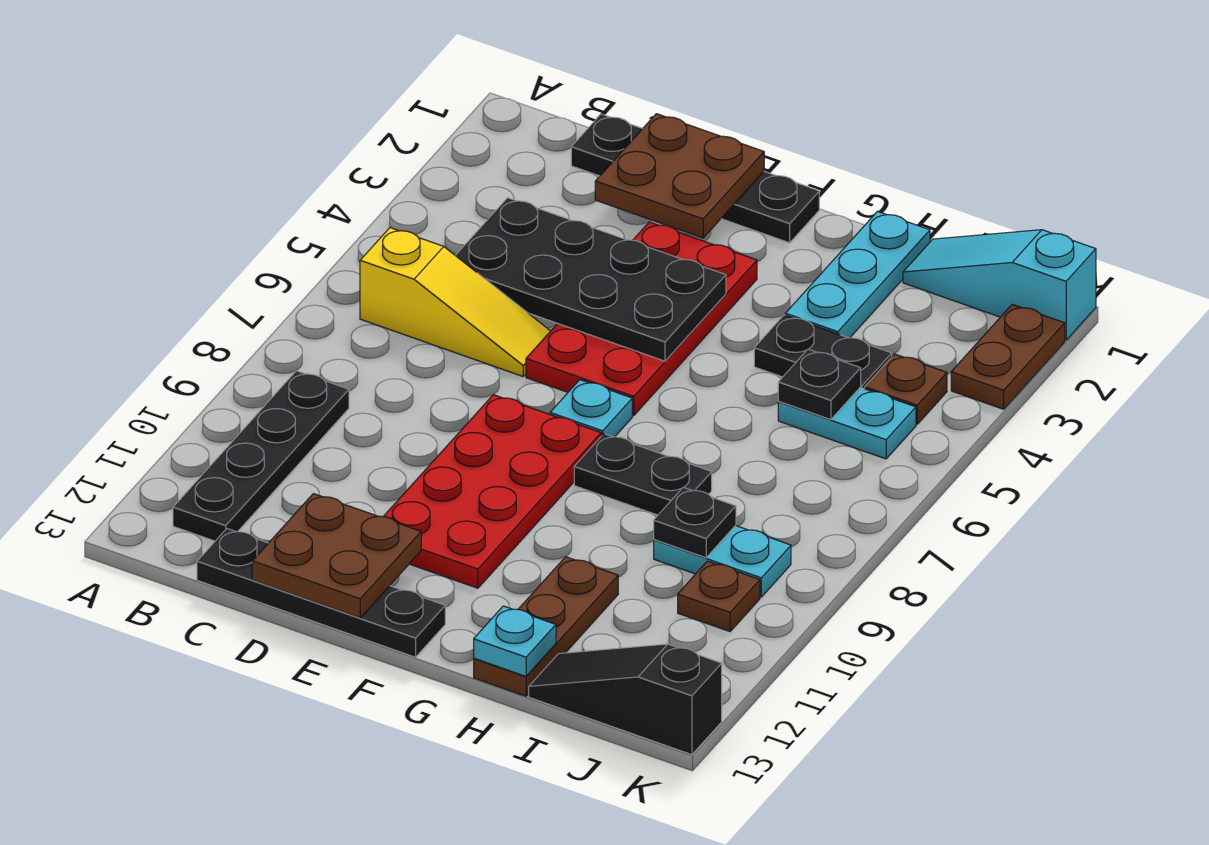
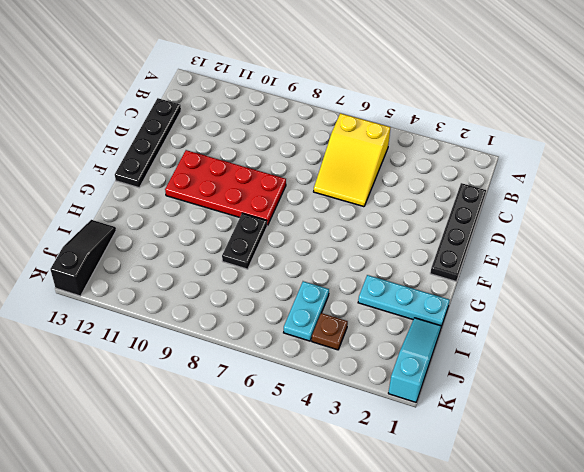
yellow slope B5:D6 level 1 top B -> yellow slope B6:D6 level 1 top B
none -> black plate B9:B12 level 1
none -> red plate E3:F6 level 1
none -> cyan plate F7 level 1

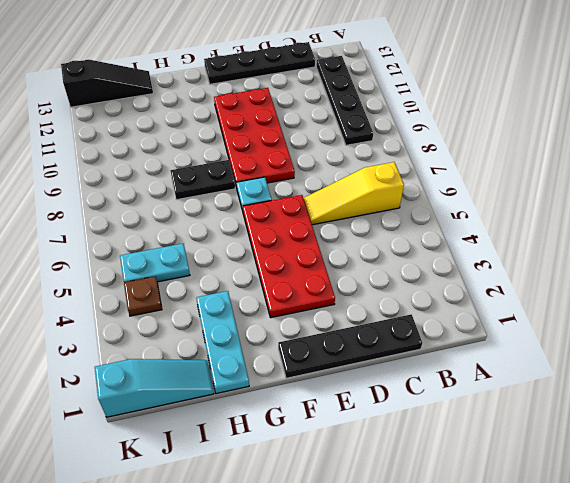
none -> black plate H4:I4 level 1
none -> brown plate H11:H13 level 1
none -> cyan plate I9:J9 level 1

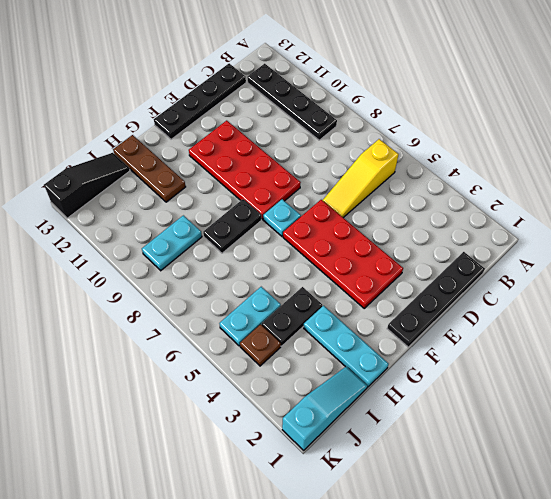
none -> brown plate J10 level 1
none -> brown plate K2:K3 level 1
none -> black plate C4:F5 level 2

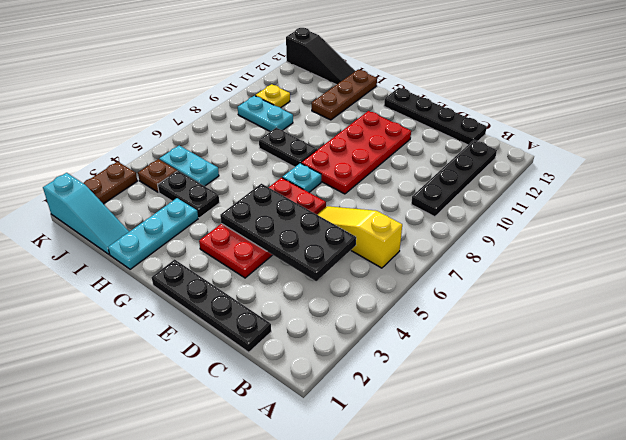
yellow plate J10 level 1 -> brown plate J10 level 1
none -> brown plate D1:E2 level 2
none -> brown plate D12:E13 level 2
none -> cyan plate H13 level 2

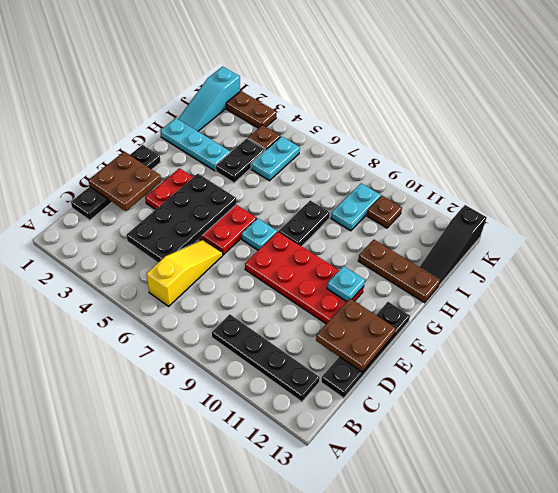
cyan plate F11 level 2 -> cyan plate H13 level 2
none -> black plate I5 level 2
none -> black plate I9 level 2

